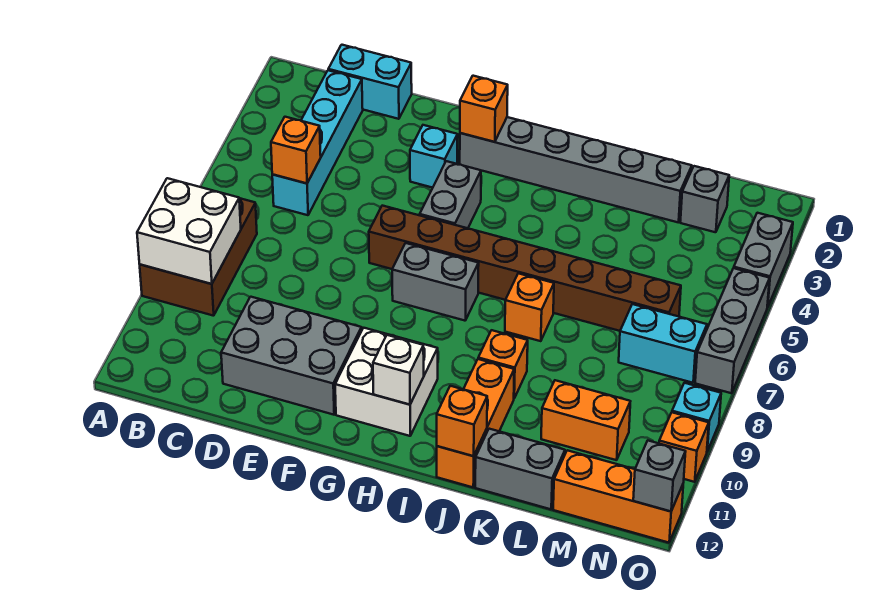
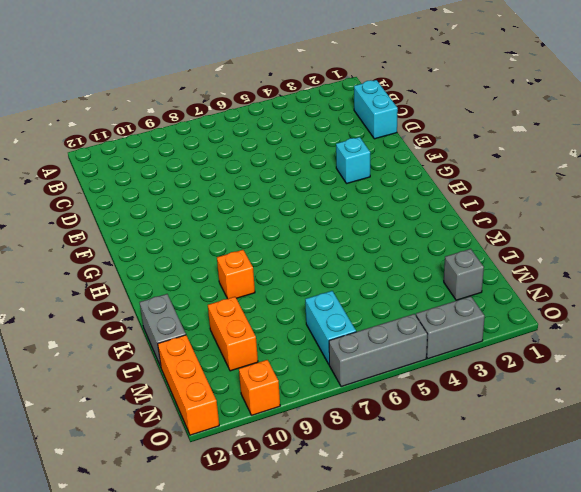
none -> brown brick A7:B9 level 1
none -> cyan brick C2:C5 level 1
none -> grey brick D10:F11 level 1

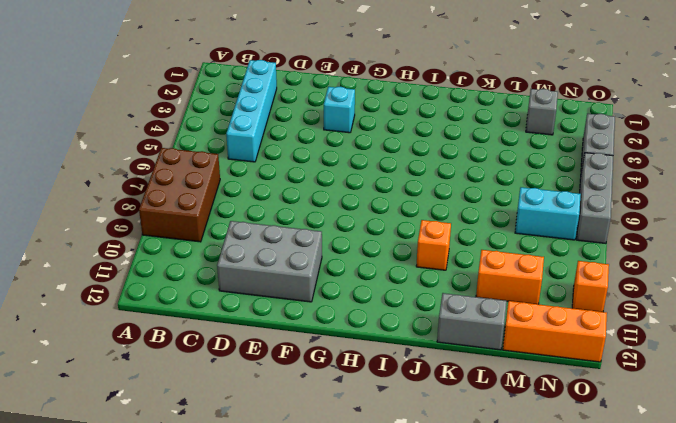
none -> cyan brick C1:D1 level 1
none -> brown brick F6:M6 level 1
none -> grey brick G2:L2 level 1

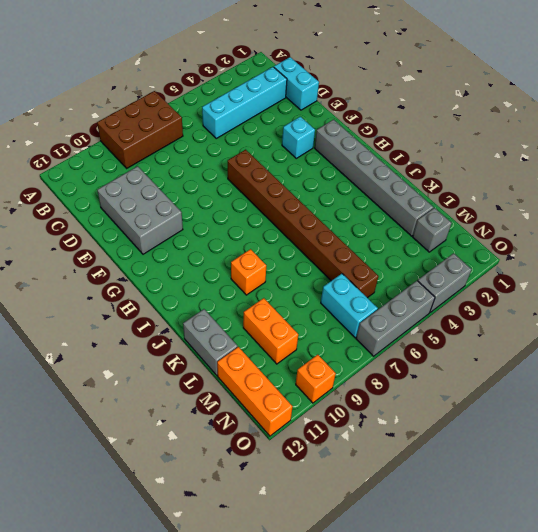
none -> grey brick G4:G5 level 1
none -> grey brick G7:H7 level 1
none -> white brick G10:H11 level 1

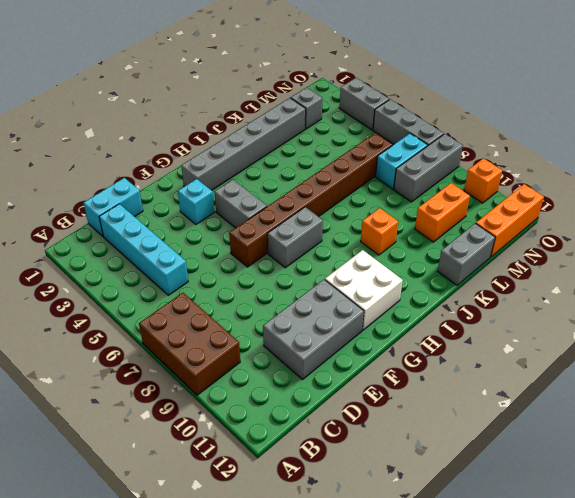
grey brick M8:O8 level 1 -> none
none -> orange brick J7 level 1
none -> orange brick J10:J12 level 1
none -> cyan brick O9 level 1

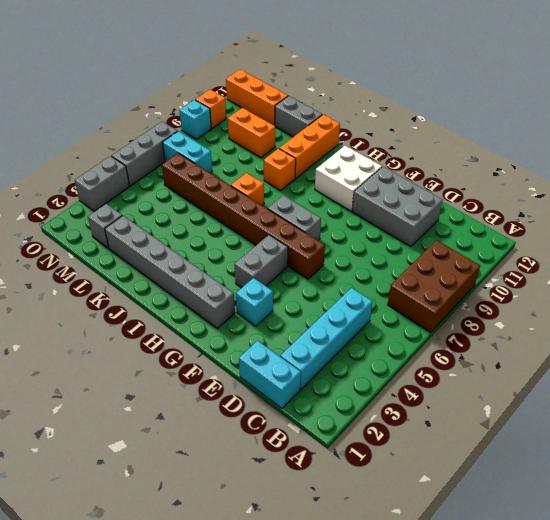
none -> white brick A8:B9 level 2
none -> orange brick C5 level 2
none -> orange brick G2 level 2

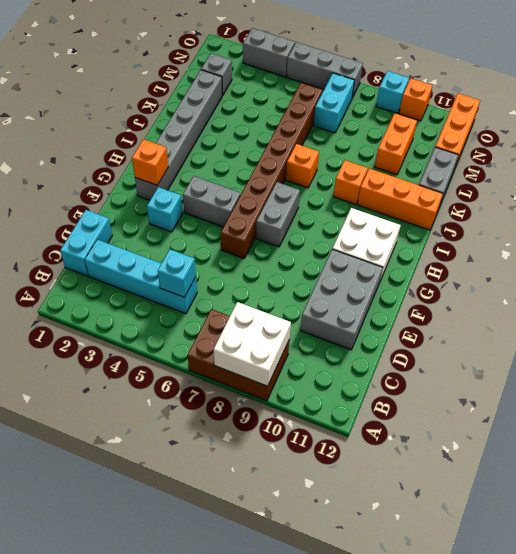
cyan brick C5 level 2 -> orange brick C5 level 2
none -> white brick H11 level 2
none -> orange brick J12 level 2
none -> grey brick O12 level 2

